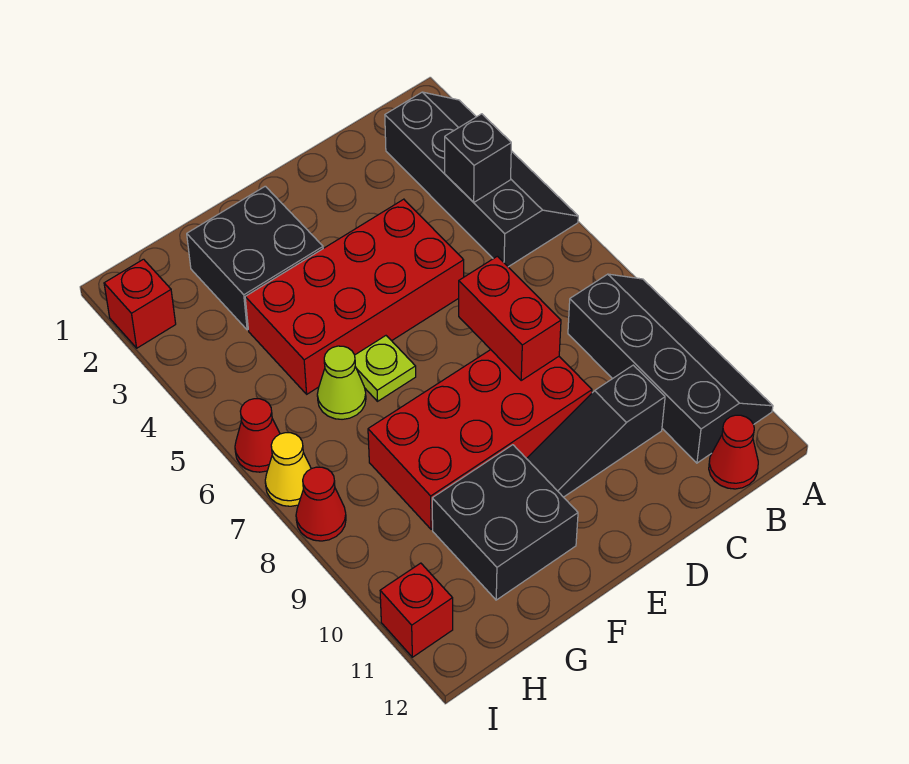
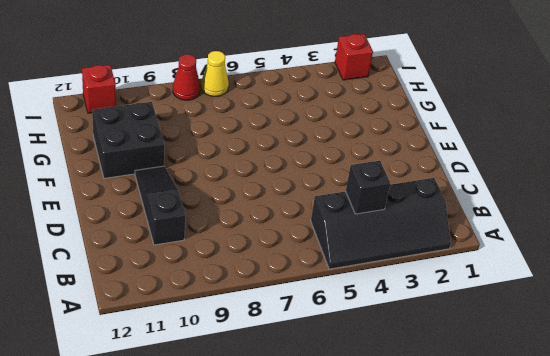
none -> black slope A8:B11 level 1 top B
none -> red cone B12 level 1
none -> red brick D4:G5 level 1

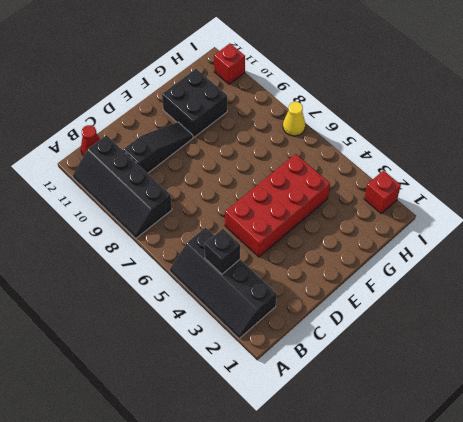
none -> red brick D8:G9 level 1
none -> black brick F2:G3 level 1
none -> lime plate F6 level 1

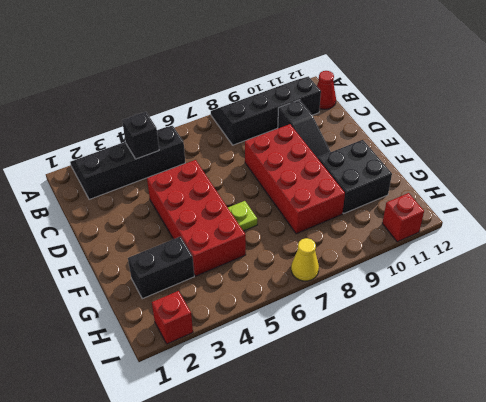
black brick G2:G3 level 1 -> black brick F2:G3 level 1
none -> lime cone G6 level 1
none -> red cone I6 level 1
none -> red cone I8 level 1

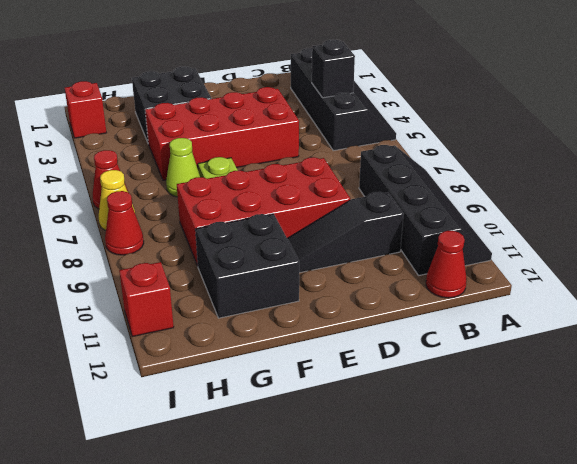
none -> red brick D7:D8 level 2

